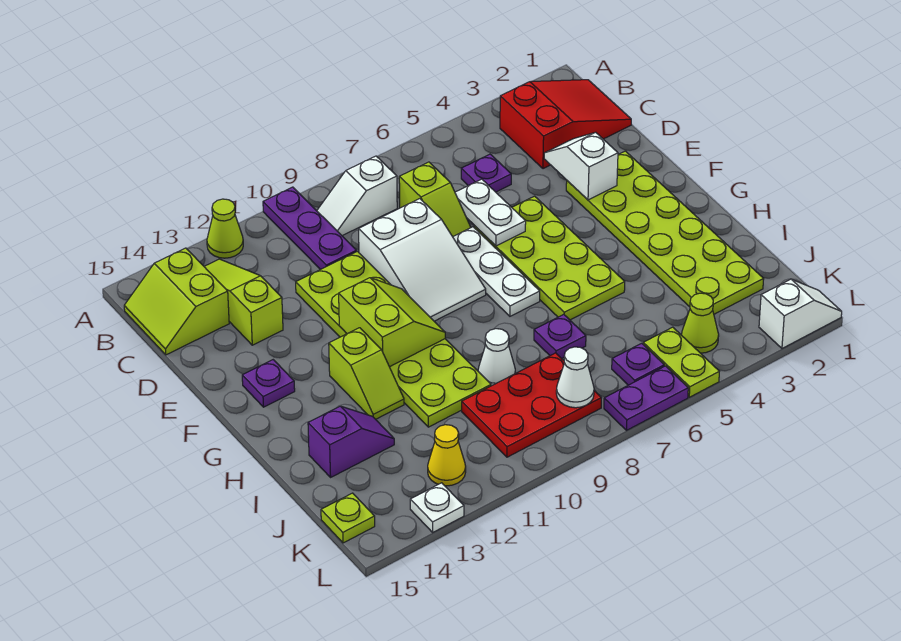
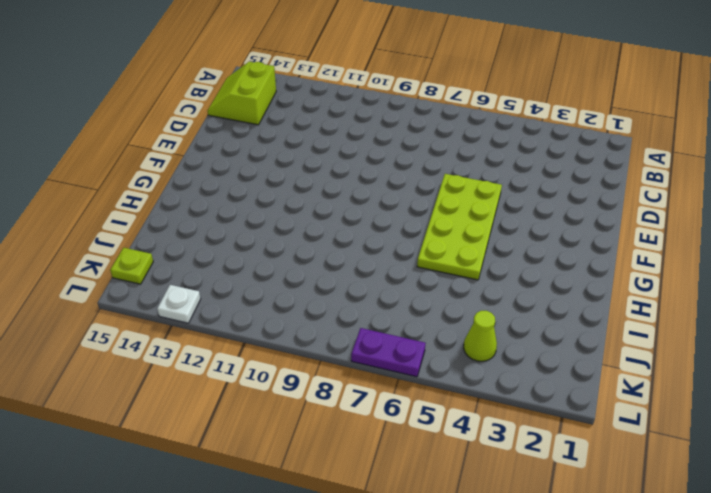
none -> purple plate A10:C10 level 1
none -> lime cone A12 level 1
none -> red slope B1:C3 level 1 top 3
none -> white slope B8:B9 level 1 top 8

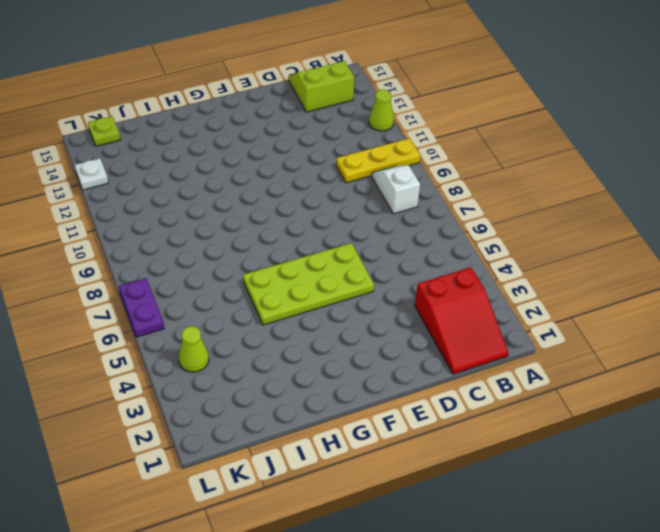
yellow plate A10:C10 level 1 -> purple plate A10:C10 level 1
none -> lime slope B13:D13 level 1 top D
none -> purple plate C5 level 1
none -> lime slope C7:D7 level 1 top C
none -> white slope D8:F9 level 1 top D

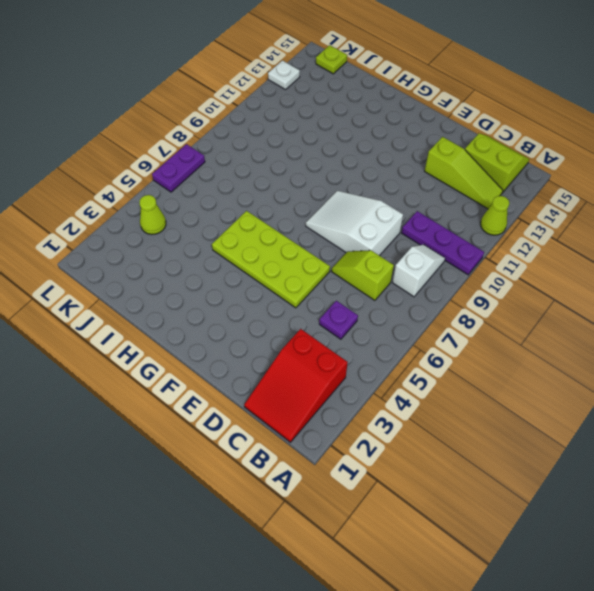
none -> lime plate D10:I11 level 1
none -> lime plate E2:J3 level 1
none -> white plate E7:G7 level 1
none -> purple plate F14 level 1

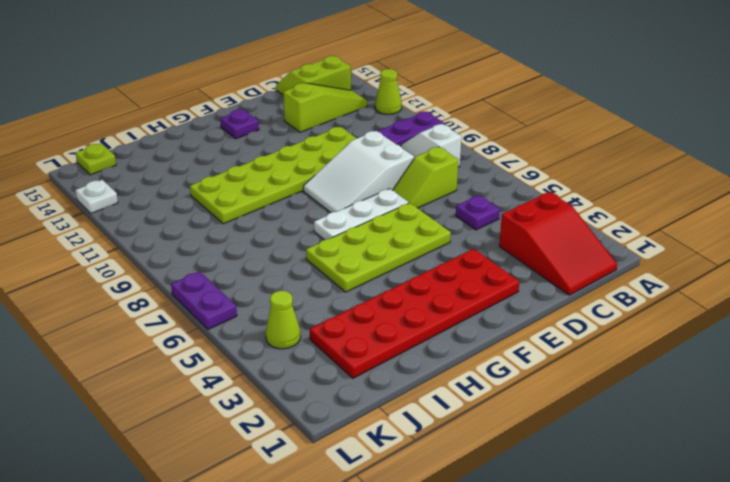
red plate E2:J3 level 1 -> lime plate E2:J3 level 1
none -> lime slope G12:H12 level 1 top G
none -> purple plate I7 level 1
none -> white cone I9 level 1
none -> purple slope I13:I14 level 1 top 14

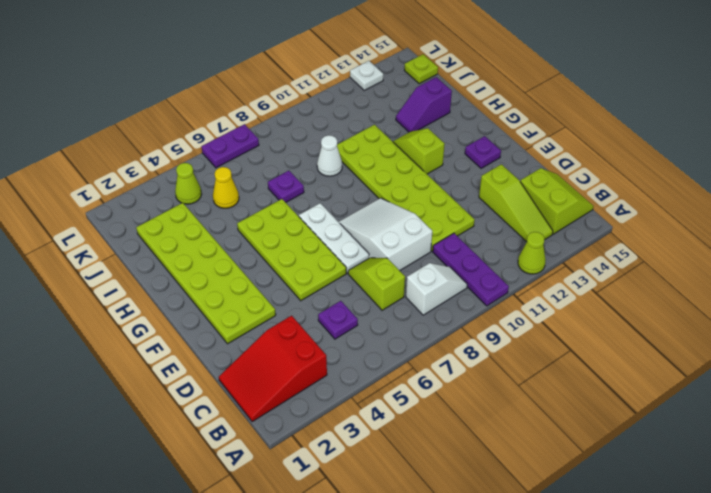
yellow cone J5 level 1 -> yellow cone K12 level 1
none -> red plate J8:K10 level 1
none -> lime plate K5:L5 level 1
none -> purple plate K6 level 1
none -> white slope L1:L2 level 1 top 2

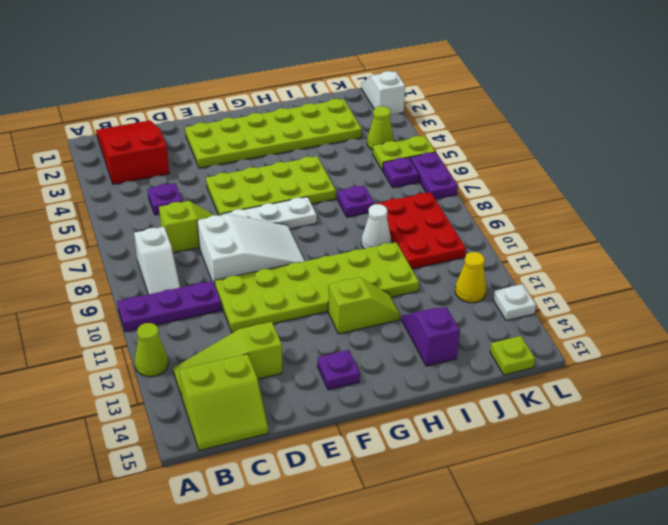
none -> white slope D3:E3 level 2 top E
none -> white plate D6:E6 level 2
none -> lime slope F10:G11 level 2 top 11
none -> white cone K8 level 2

